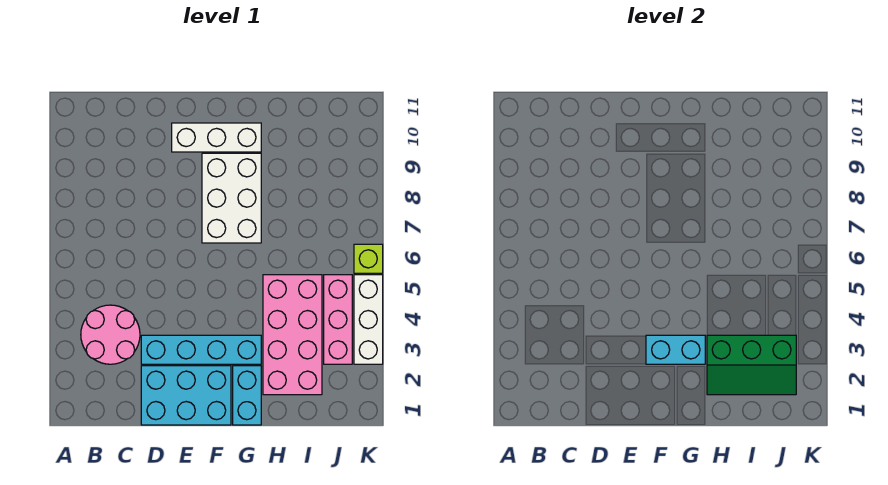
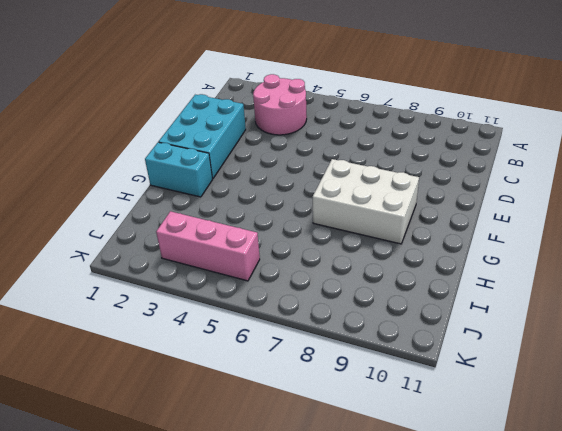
none -> cyan brick D3:G3 level 1
none -> white brick E10:G10 level 1
none -> pink brick H2:I5 level 1

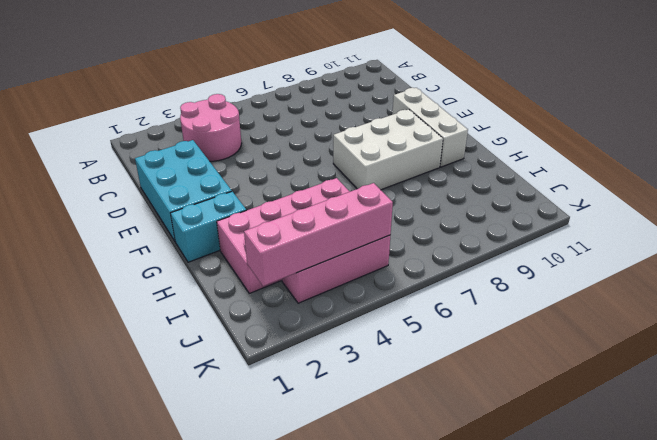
pink brick J2:J5 level 2 -> green slope H2:J3 level 2 top 3
none -> cyan brick D3:G3 level 1
none -> white brick K3:K5 level 1
none -> lime brick K6 level 1

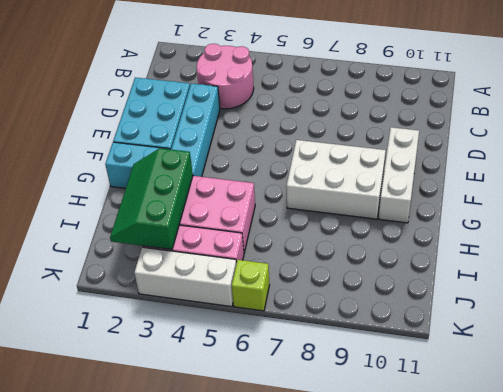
none -> cyan brick F3:G3 level 2

